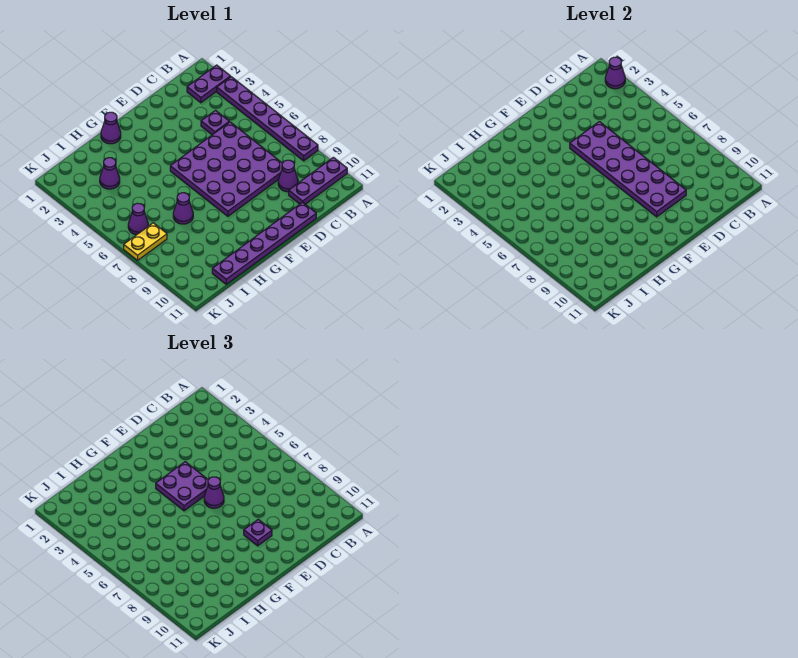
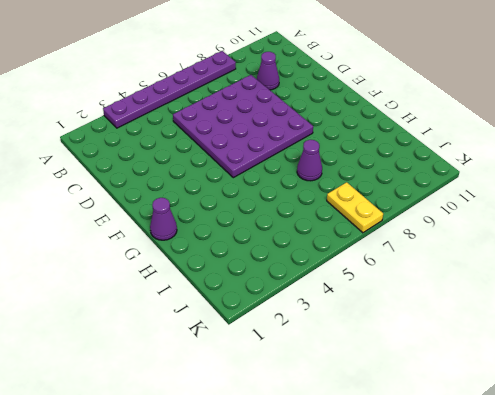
none -> purple plate A2:B2 level 1
none -> purple plate A10:C10 level 1
none -> purple plate C4 level 1

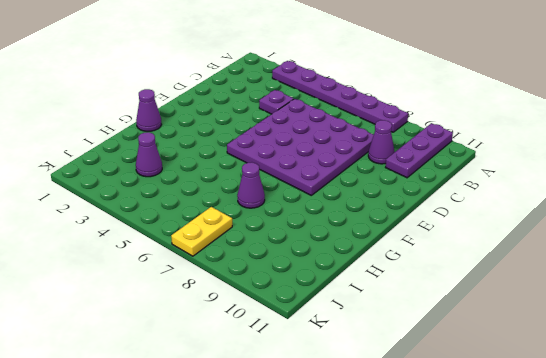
none -> purple plate A2:B2 level 1
none -> purple plate D11:I11 level 1
none -> purple cone J6 level 1

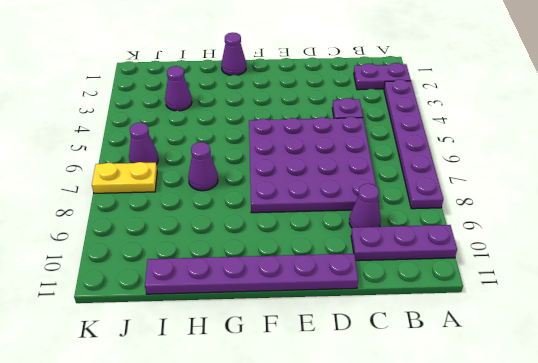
none -> purple cone A2 level 2
none -> purple plate D4:E9 level 2
none -> purple plate E4:F5 level 3

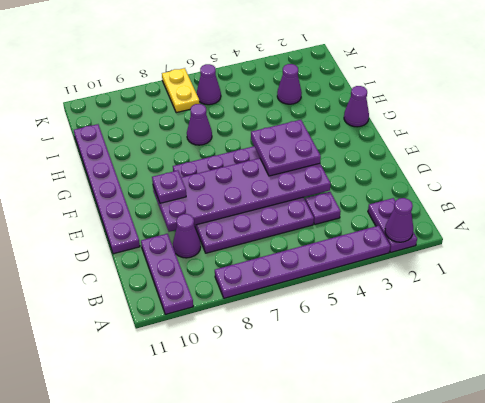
none -> purple cone E6 level 3

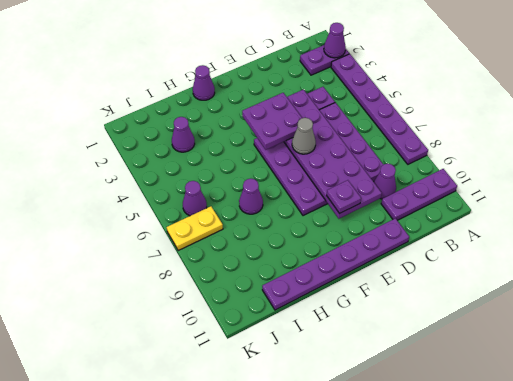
grey cone E6 level 3 -> purple cone E6 level 3

